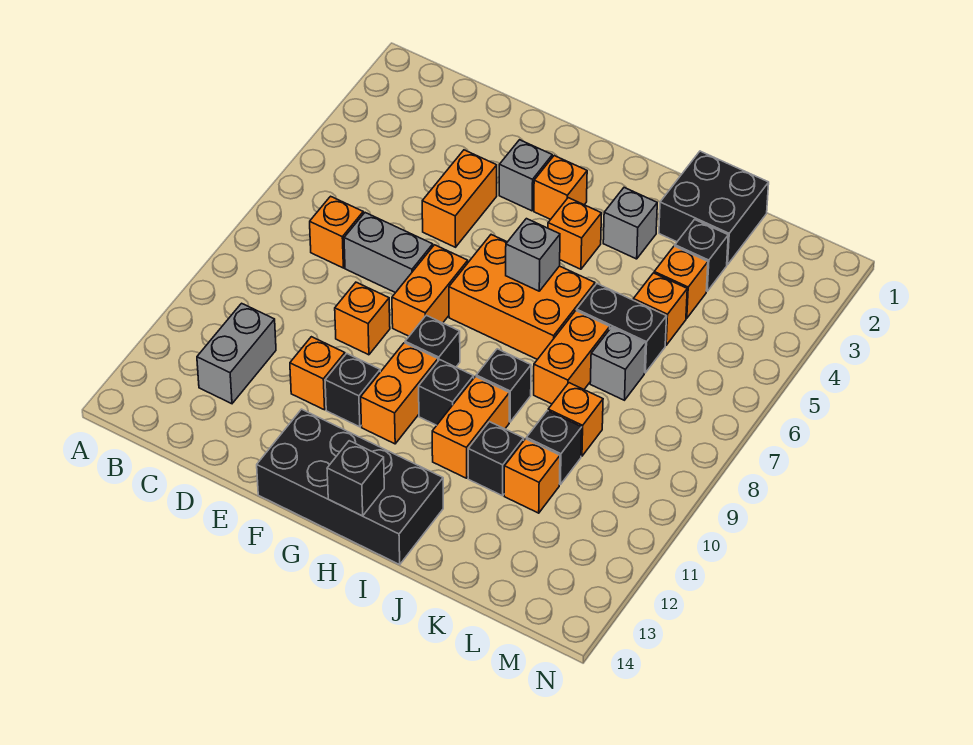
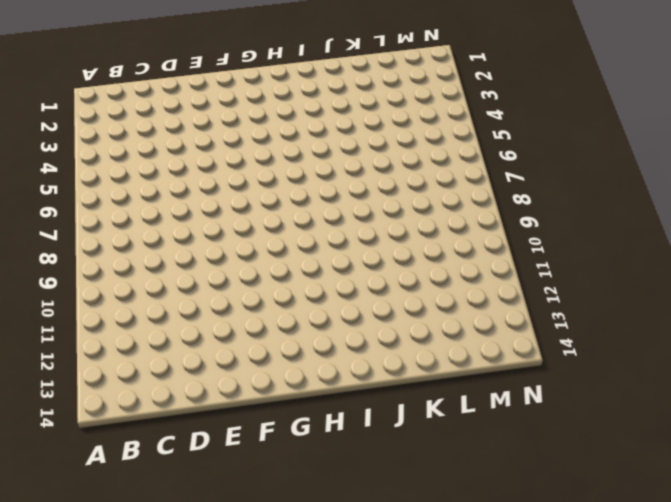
none -> orange brick C7 level 1
none -> grey brick C11:C12 level 1
none -> grey brick D7:E7 level 1
none -> orange brick E4:E5 level 1

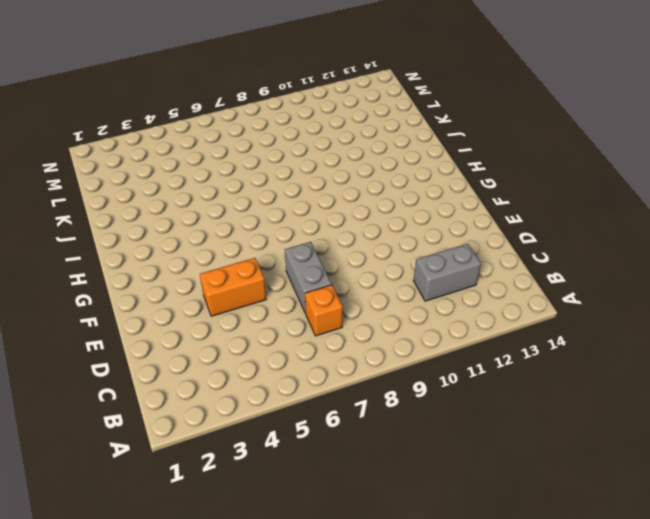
none -> orange brick E9 level 1
none -> orange brick E11 level 1
none -> grey brick F3 level 1
none -> orange brick F7:F8 level 1

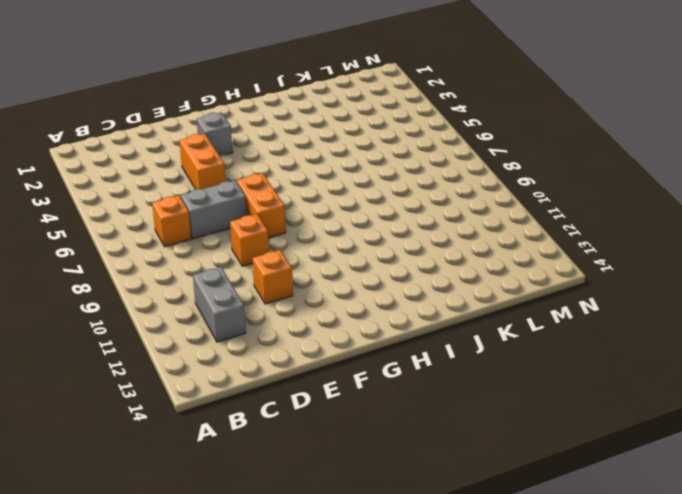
none -> black brick F11 level 1
none -> black brick F13:I14 level 1
none -> orange brick G3 level 1
none -> orange brick G6:I7 level 1

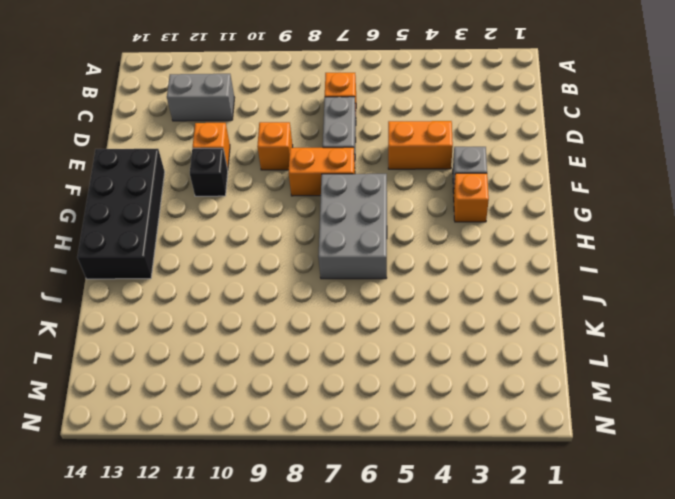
grey brick G6:I7 level 1 -> orange brick G6:I7 level 1
none -> black brick G9 level 1
none -> orange brick G10:G11 level 1
none -> orange brick H4 level 1
none -> black brick H10 level 1

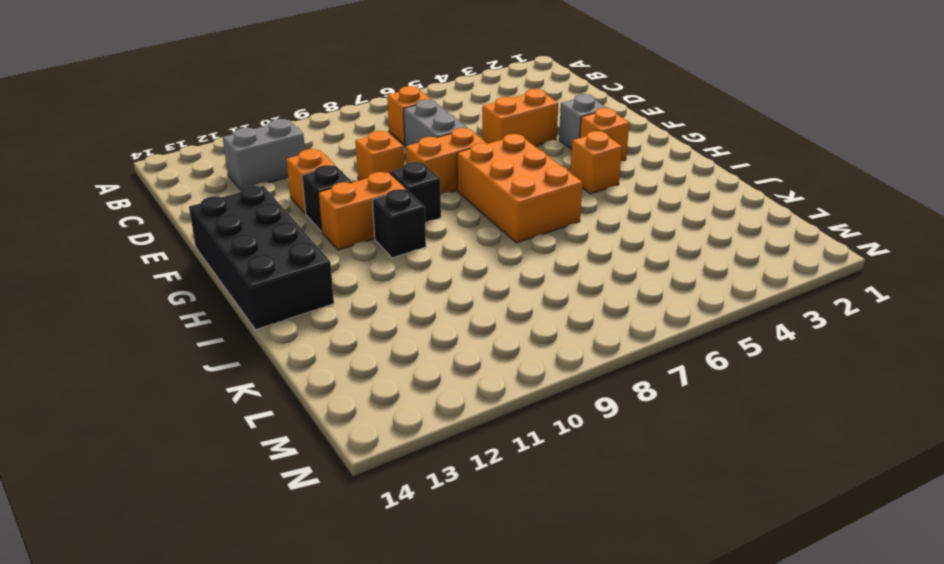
none -> grey brick I3 level 1
none -> black brick I9 level 1
none -> orange brick I10:I11 level 1
none -> black brick J1:K2 level 1

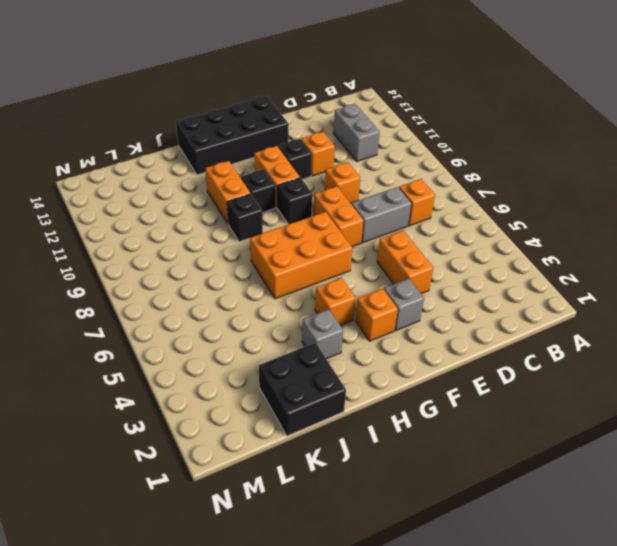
none -> black brick J6:K6 level 1
none -> orange brick J7:J8 level 1
none -> black brick J11 level 1
none -> black brick K3 level 1

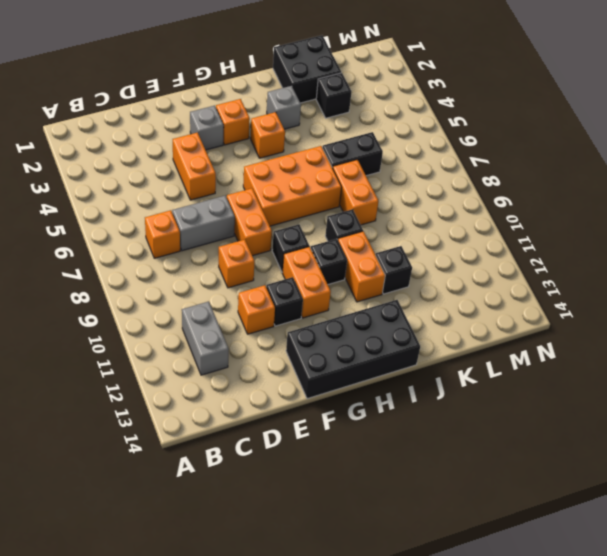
none -> orange brick K4 level 1
none -> orange brick K5 level 1
none -> grey brick K7 level 1
none -> orange brick K9 level 1

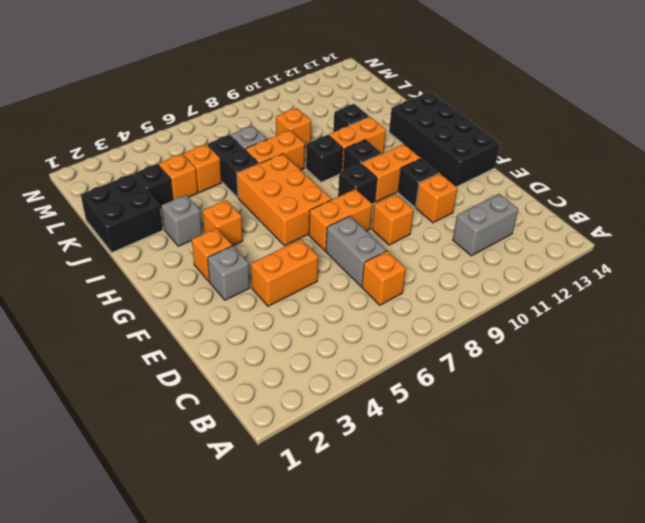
none -> black brick K10 level 1
none -> orange brick K11 level 1
none -> grey brick H6 level 2
none -> black brick H14 level 2

